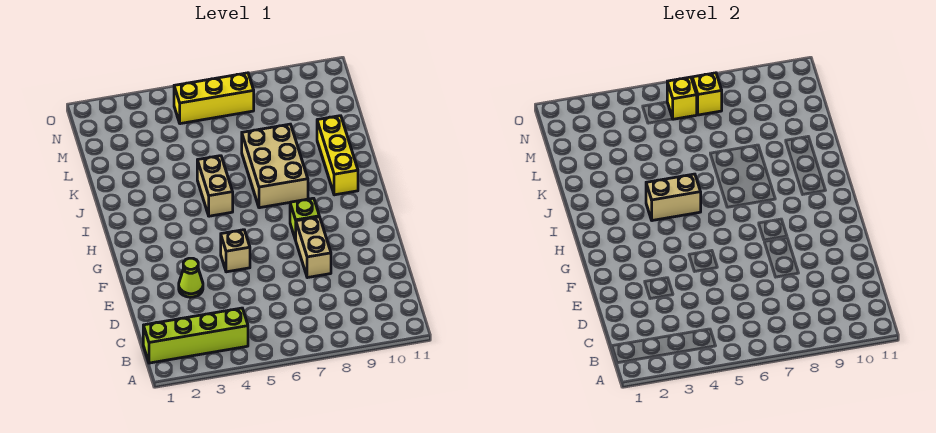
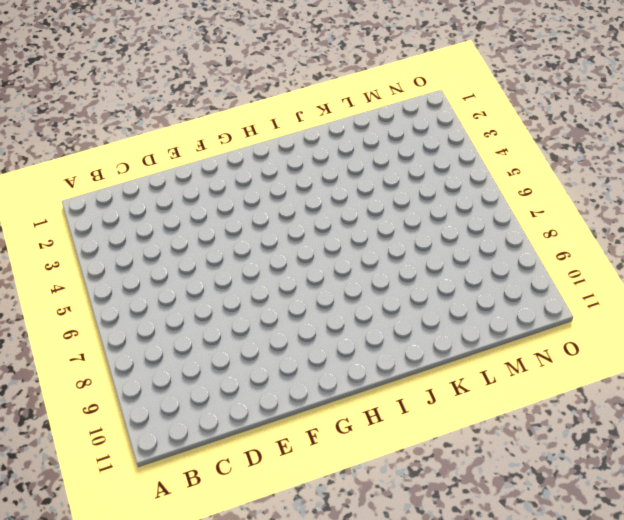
none -> lime brick B1:B4 level 1
none -> lime cone E3 level 1
none -> tan brick E8:F8 level 1

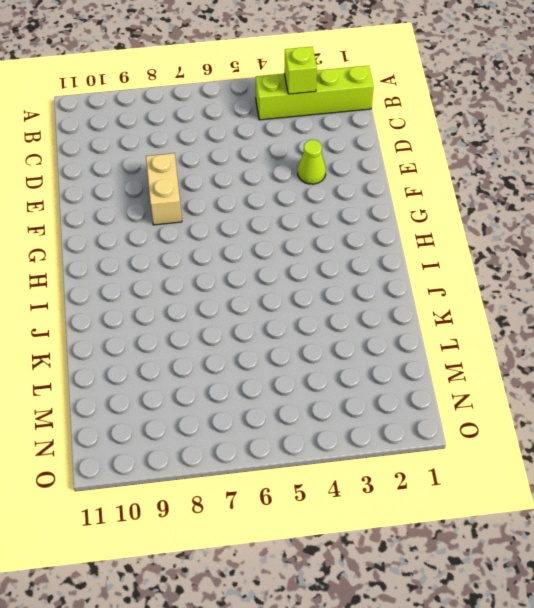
lime brick B3 level 2 -> lime brick G8 level 1
none -> tan brick F5 level 1
none -> tan brick I5:J5 level 1
none -> tan brick I7:K8 level 1

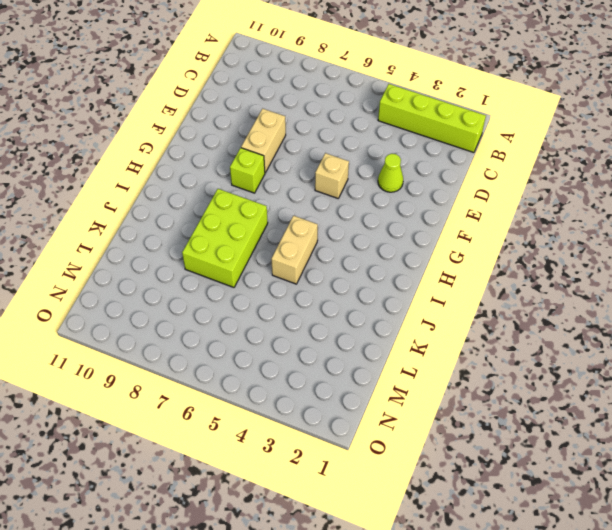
lime brick I7:K8 level 1 -> tan brick I7:K8 level 1
none -> yellow brick I10:K10 level 1
none -> yellow brick N5:N7 level 1
none -> tan brick I4:I5 level 2

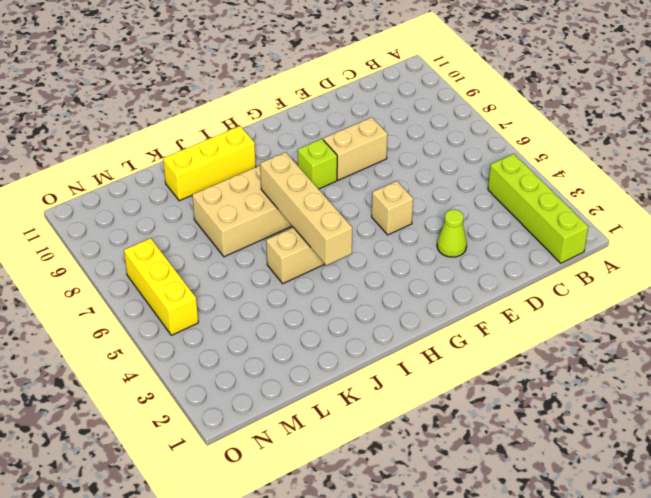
tan brick I4:I7 level 2 -> tan brick I4:I5 level 2
none -> yellow brick N6 level 2
none -> yellow brick N7 level 2

